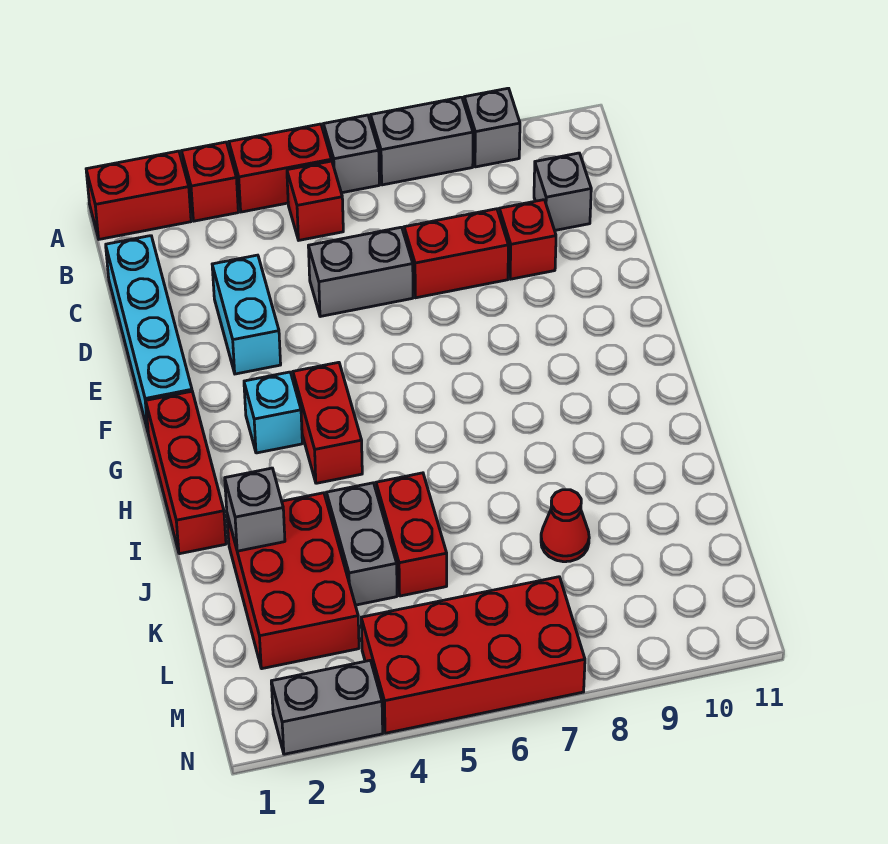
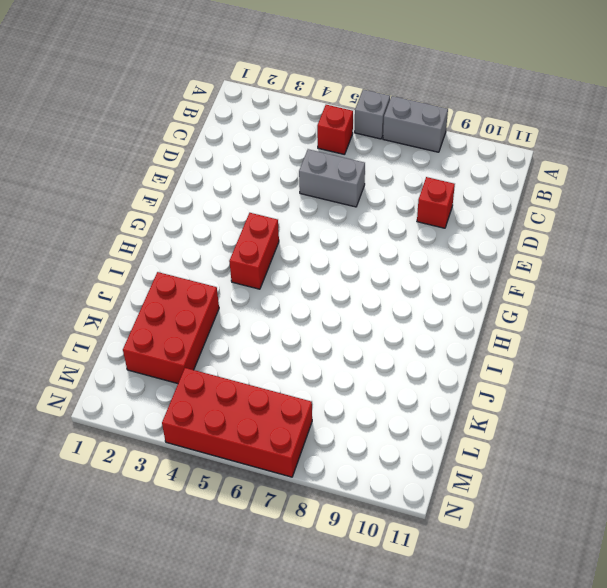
none -> red brick A1:A2 level 1
none -> red brick A3 level 1
none -> red brick A4:A5 level 1

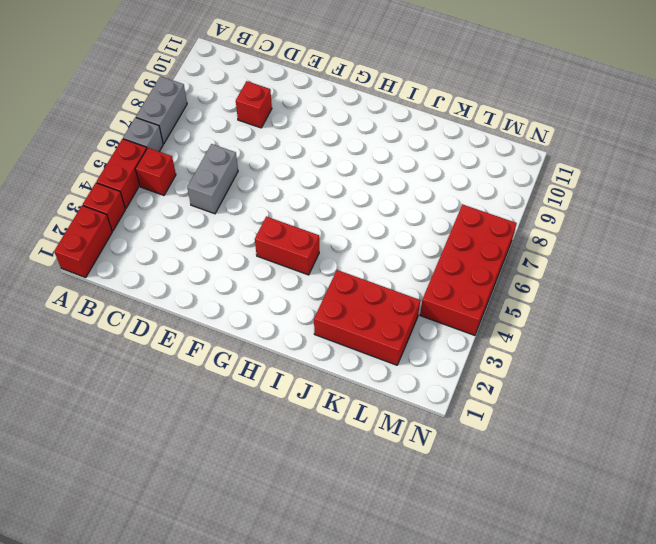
none -> grey brick A9 level 1
none -> cyan brick C1:F1 level 1
none -> grey brick C10 level 1

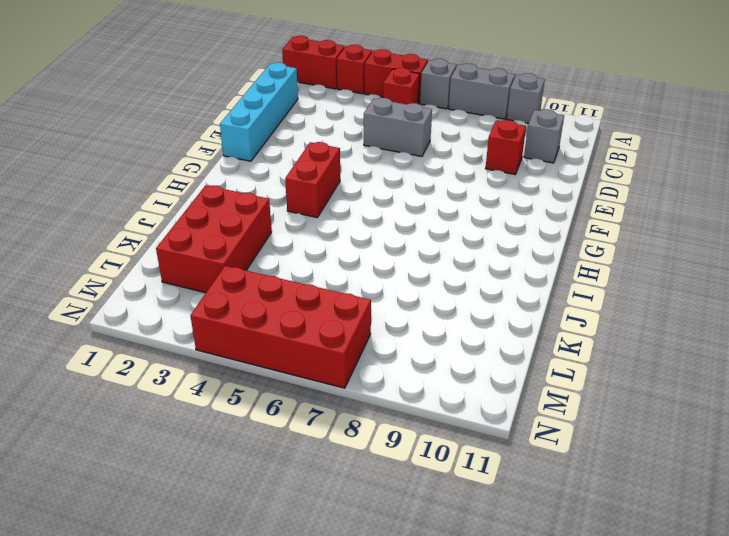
none -> cyan brick D3:E3 level 1
none -> red brick D7:D8 level 1
none -> red brick G1:I1 level 1

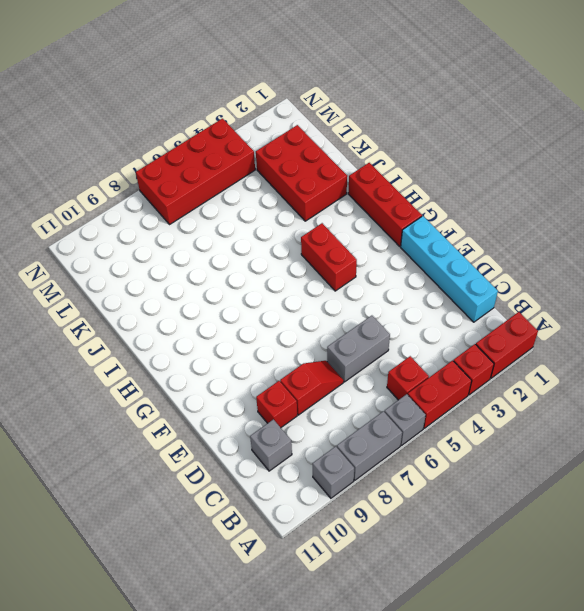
red slope D7:D8 level 1 top 8 -> red brick D7:D8 level 1
none -> cyan brick D3:E3 level 1
none -> cyan brick G3 level 1
none -> grey brick J4:K4 level 1

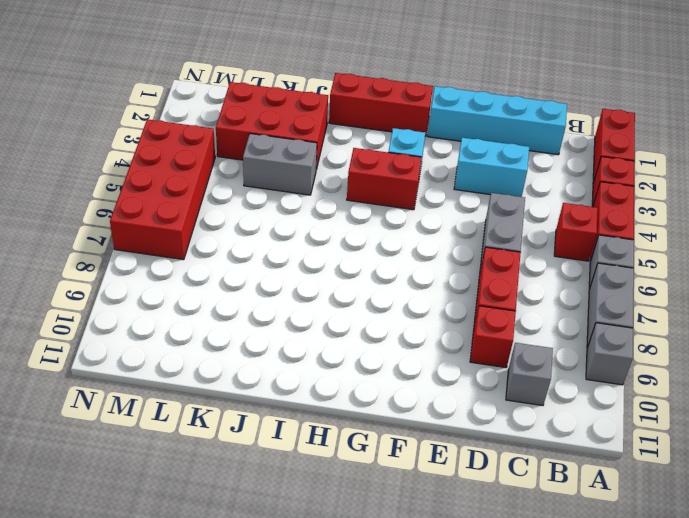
none -> red brick J5:K5 level 1
none -> red cone K8 level 1
none -> grey brick N2:N3 level 1

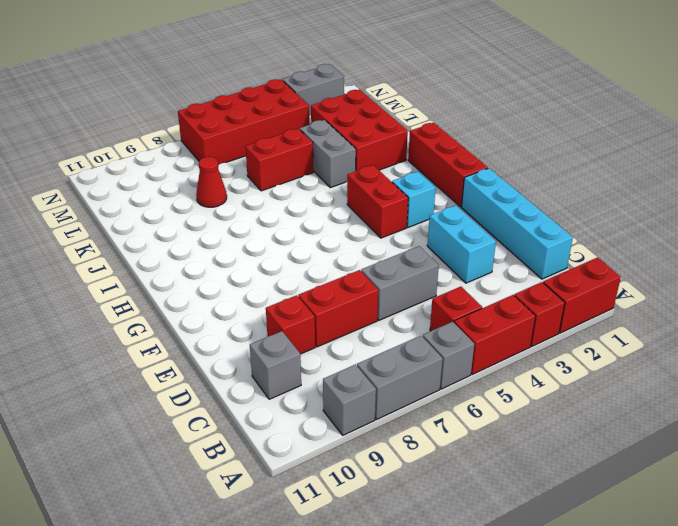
red brick K5:K6 level 1 -> red brick J5:K5 level 1
none -> grey brick J2 level 2

